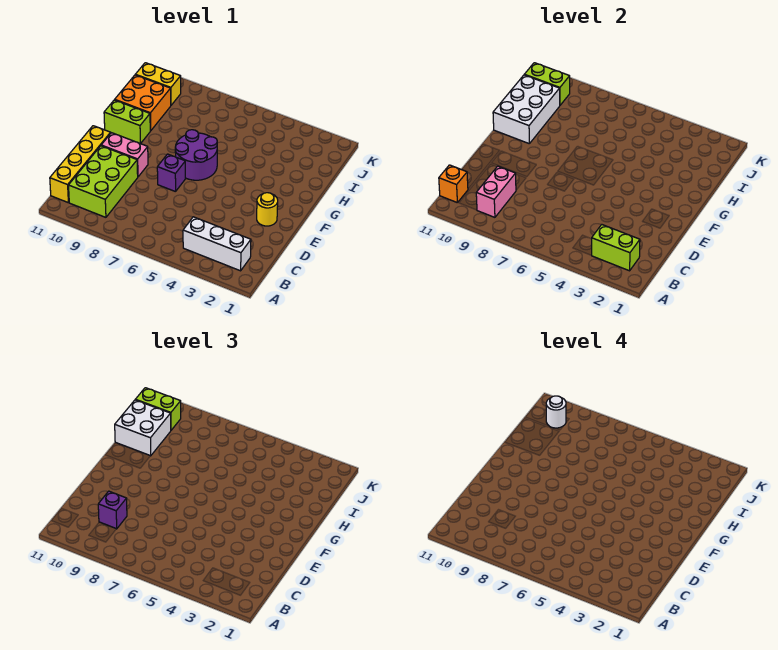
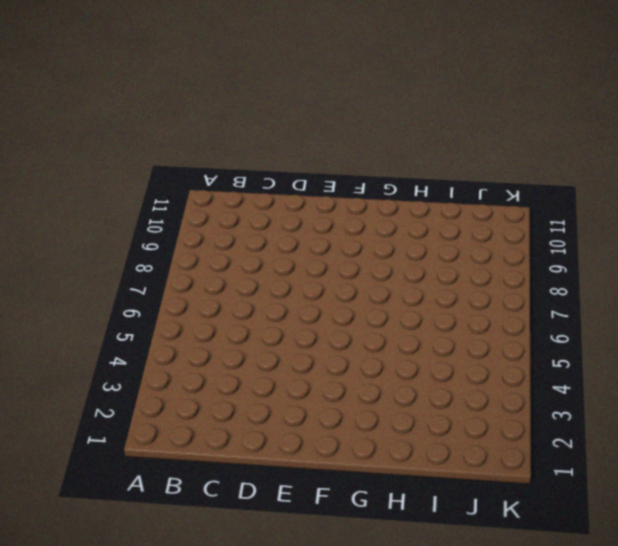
none -> white brick B2:B4 level 1
none -> lime brick B9:D10 level 1
none -> yellow brick B11:E11 level 1

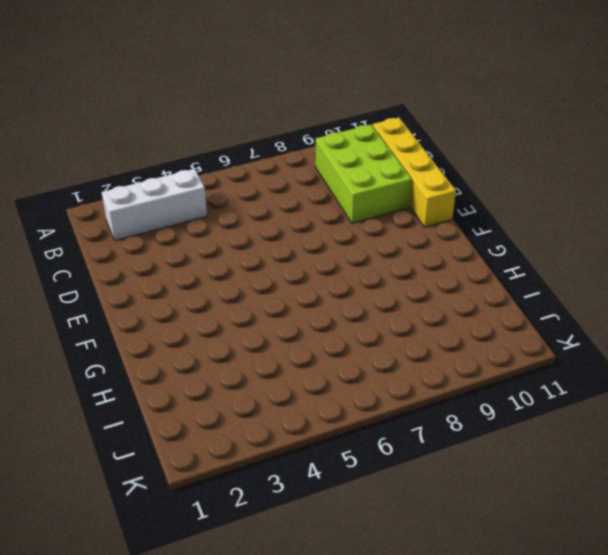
none -> yellow round brick E2 level 1
none -> purple brick E7 level 1
none -> pink brick E9:E10 level 1

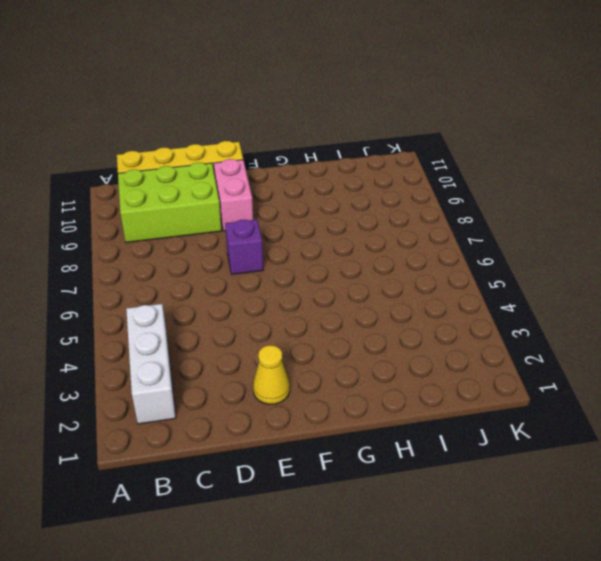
yellow cone E2 level 1 -> yellow round brick E2 level 1
none -> purple round brick F6:G7 level 1
none -> lime brick G10:G11 level 1
none -> orange brick H10:I11 level 1

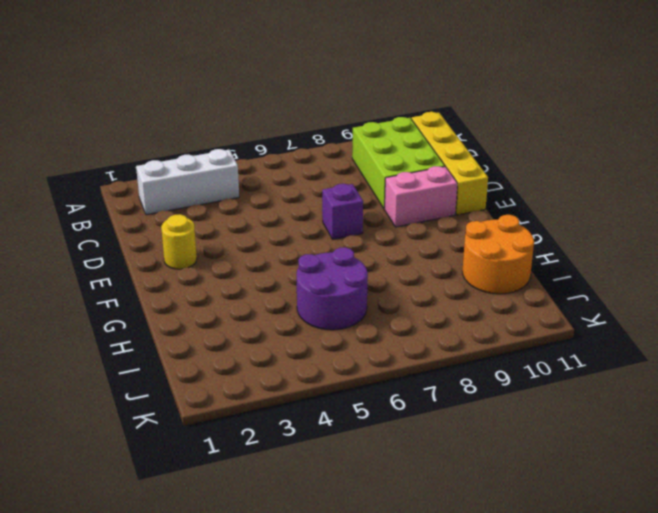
purple round brick H5:I6 level 1 -> purple round brick F6:G7 level 1
orange round brick H10:I11 level 1 -> orange brick H10:I11 level 1
none -> lime brick G10:G11 level 1
none -> yellow brick J10:J11 level 1
none -> lime brick B2:B3 level 2

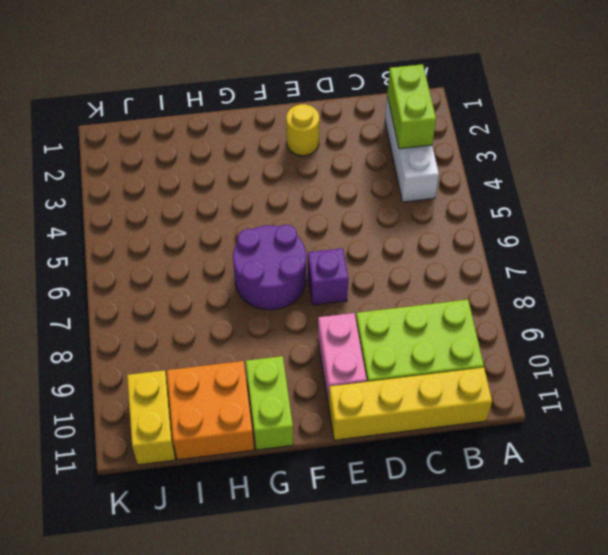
none -> pink brick B9:C9 level 2
none -> orange brick B11 level 2
none -> white brick G10:I11 level 2

